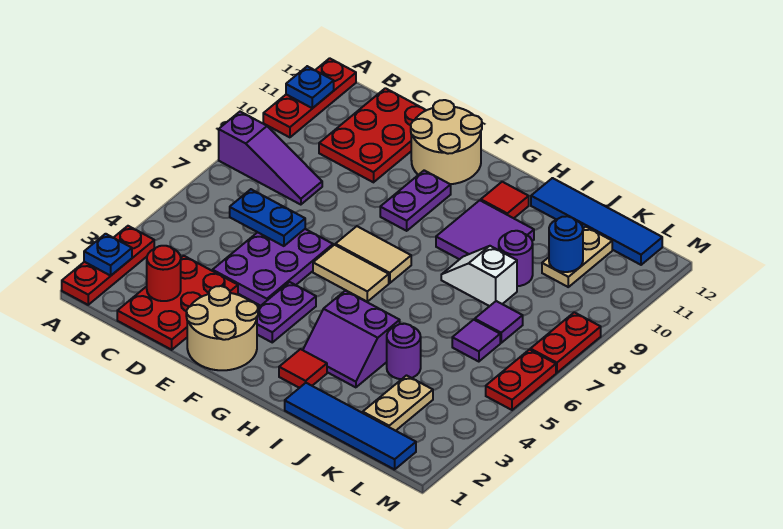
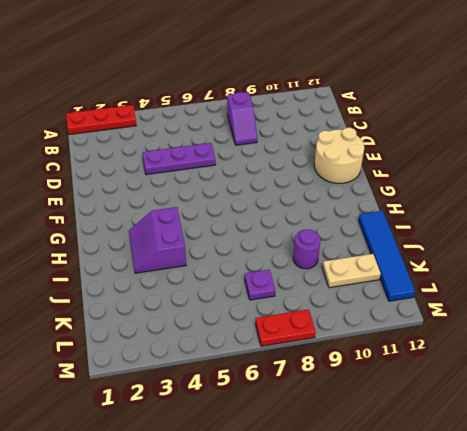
purple slope B8:C8 level 1 top B -> purple slope A8:C8 level 1 top A
purple plate D4:D6 level 1 -> purple plate D4:E6 level 1
purple plate K7 level 1 -> purple tile K7 level 1
none -> red plate A10:A12 level 1
none -> red plate C1:D3 level 1
none -> red plate C10:D12 level 1
none -> tan round brick E1:F2 level 1

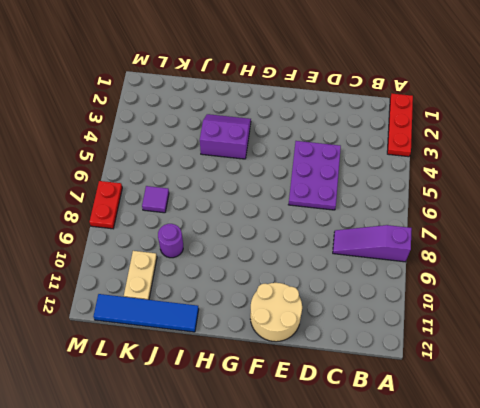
none -> red plate A10:A12 level 1
none -> red plate C1:D3 level 1
none -> red plate C10:D12 level 1
none -> tan round brick E1:F2 level 1

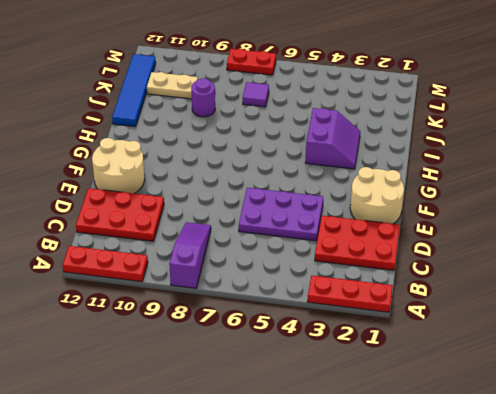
none -> purple plate F3:F4 level 1
none -> tan tile F6:G6 level 1
none -> tan tile F7:G7 level 1
none -> purple plate F9:F10 level 1

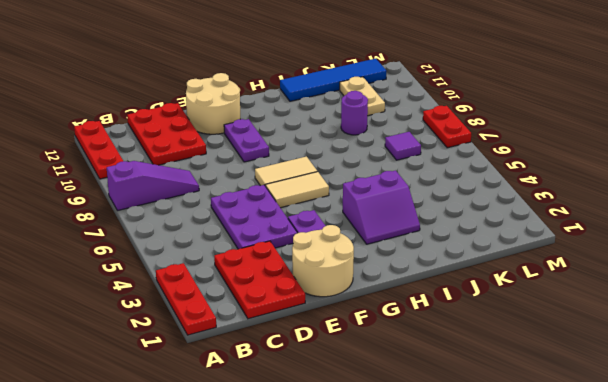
none -> red tile H2 level 1
none -> purple tile H9:I10 level 1
none -> red tile H11 level 1
none -> blue tile I1:L1 level 1

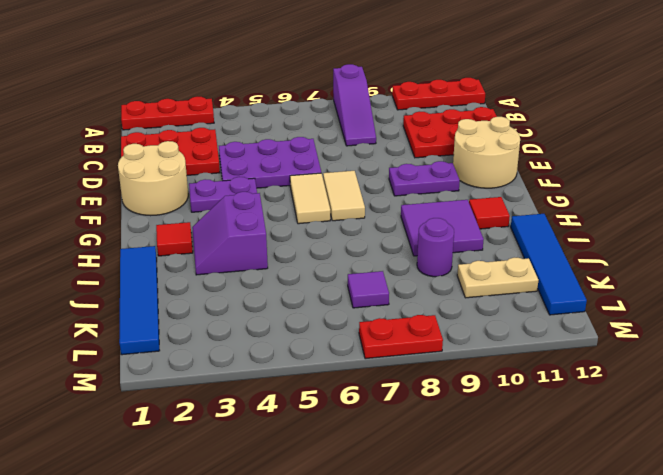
none -> white slope I8:J8 level 1 top J
none -> purple round brick J4 level 1
none -> tan plate K2:K3 level 1
none -> purple tile K6 level 1

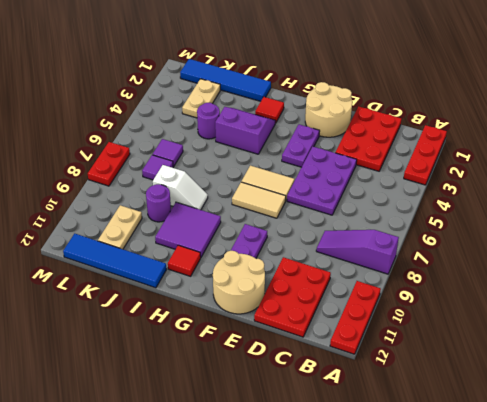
none -> red plate M5:M6 level 1
none -> blue plate A2 level 2
none -> blue plate A11 level 2
none -> red round brick C2 level 2

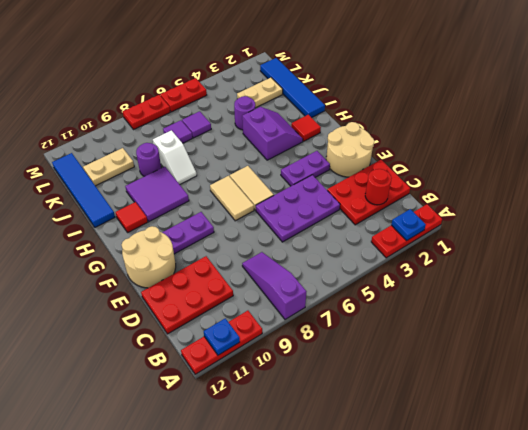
none -> blue plate C6:D6 level 2
none -> blue round brick K10 level 2

